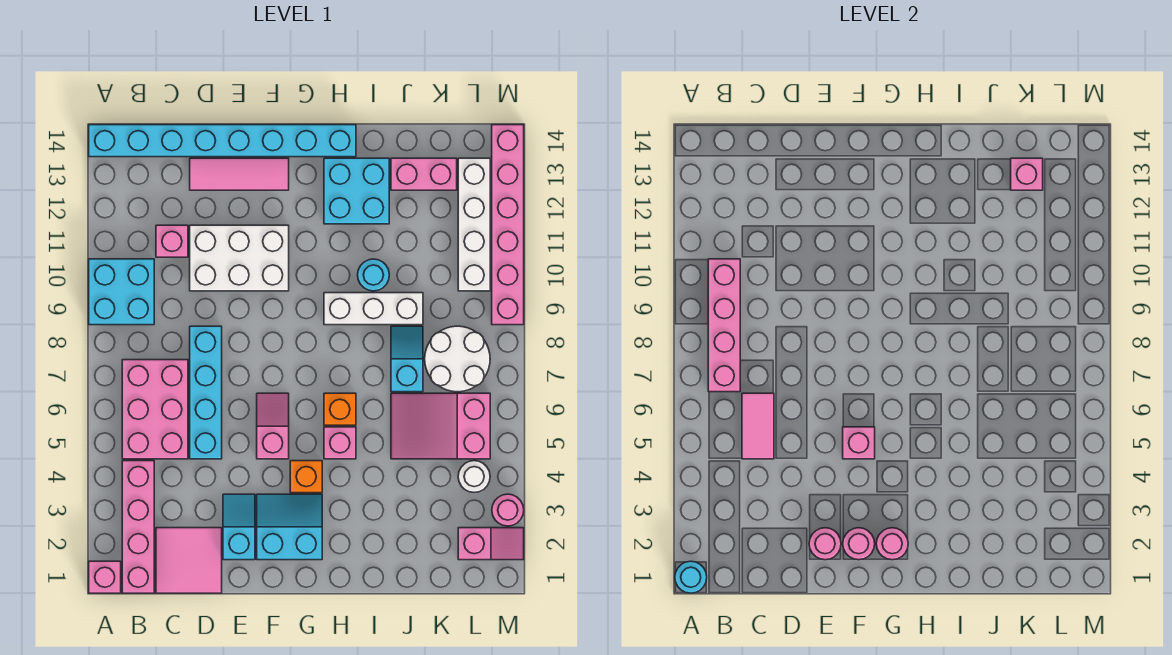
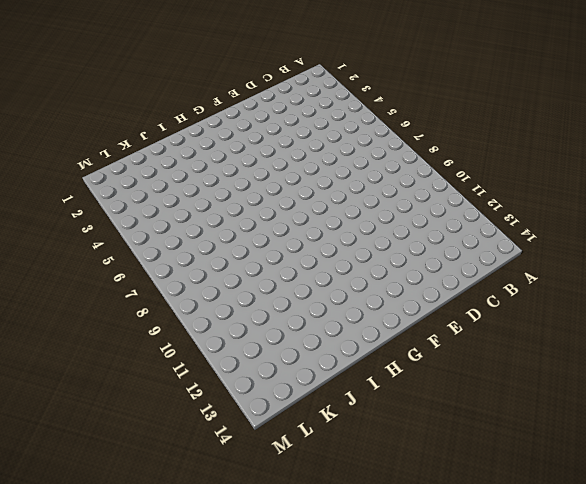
none -> pink brick A1 level 1
none -> cyan brick A9:B10 level 1
none -> cyan brick A14:H14 level 1
none -> pink brick B1:B4 level 1

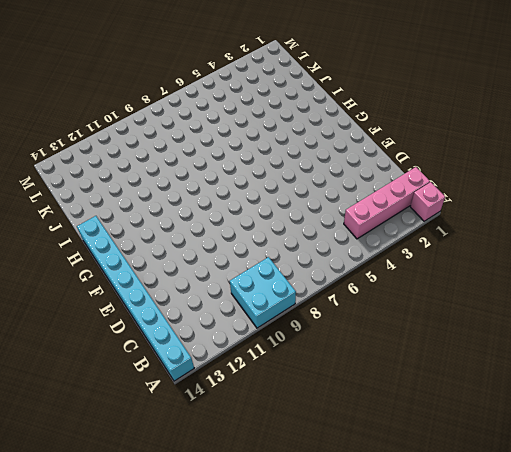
none -> pink brick B5:C7 level 1
none -> pink tile C1:D2 level 1
none -> pink brick C11 level 1
none -> cyan brick D5:D8 level 1

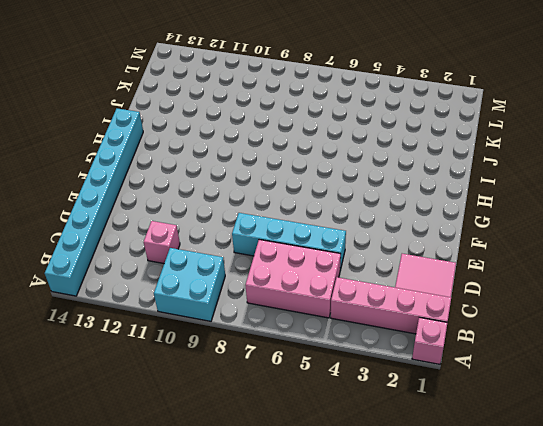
none -> white brick D10:F11 level 1
none -> pink tile D13:F13 level 1
none -> cyan slope E2:E3 level 1 top 2
none -> cyan slope F2:G3 level 1 top 2

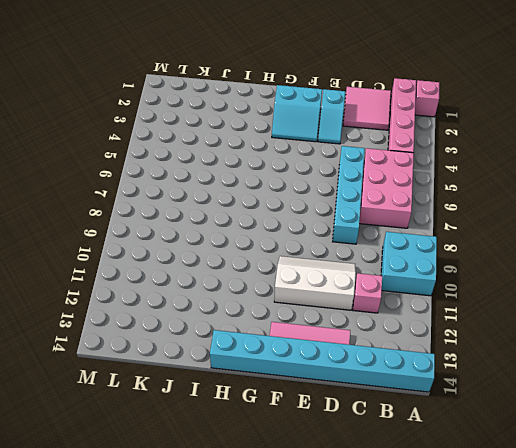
white slope D10:F11 level 1 top 11 -> white brick D10:F11 level 1
none -> pink slope F5:F6 level 1 top 5
none -> orange brick G4 level 1
none -> pink brick H5 level 1
none -> orange brick H6 level 1

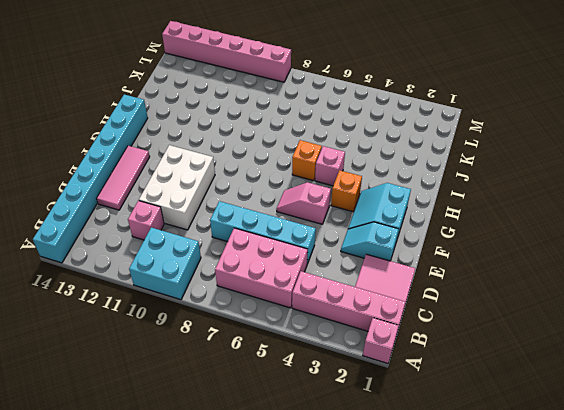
none -> white brick H9:J9 level 1
none -> cyan brick H12:I13 level 1
none -> cyan round brick I10 level 1
none -> pink slope J5:L6 level 1 top L

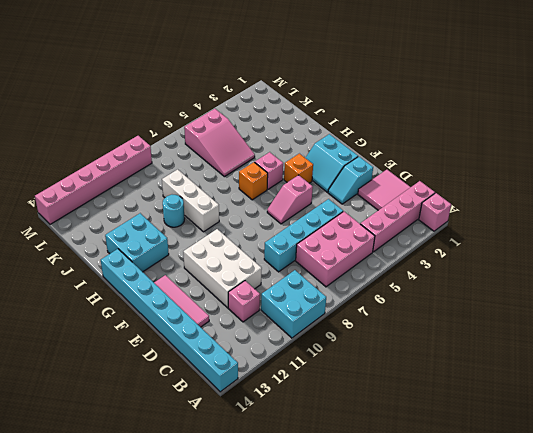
none -> cyan slope J7:J8 level 1 top 7
none -> pink brick J13:K13 level 1
none -> white round brick K7:L8 level 1
none -> pink slope L2:M2 level 1 top L

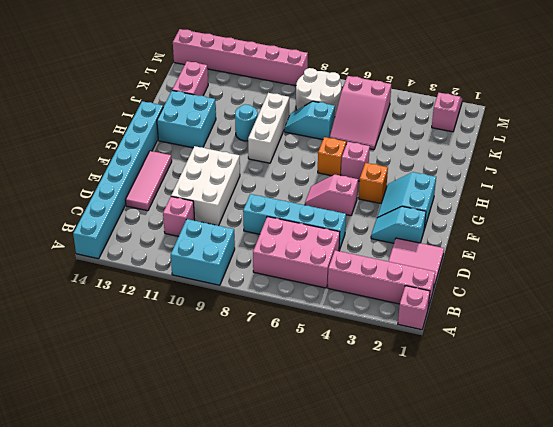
none -> white round brick L4 level 1
none -> white brick L10:L13 level 1
none -> pink round brick M3 level 1
none -> cyan round brick A1 level 2

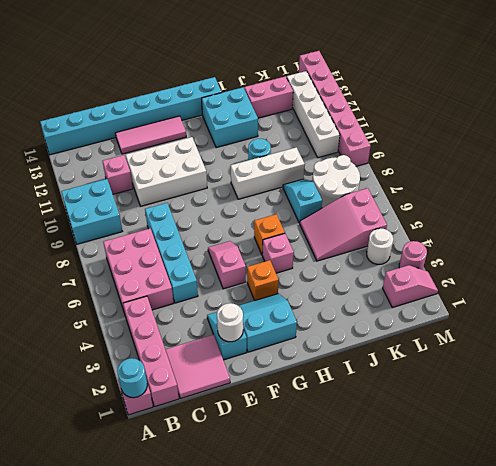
white round brick E2 level 2 -> pink round brick E2 level 2
none -> pink brick B7:B10 level 2
none -> pink tile C5:C6 level 2
none -> pink round brick F2 level 2
none -> pink brick F5 level 2

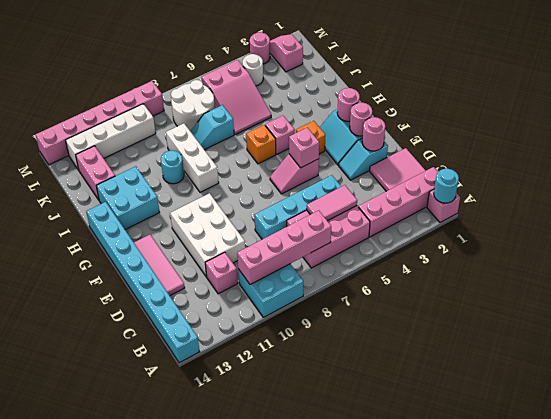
none -> pink brick K13 level 2

